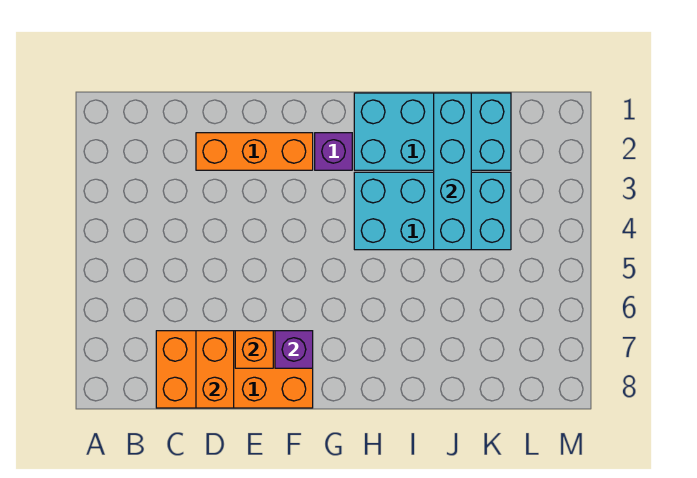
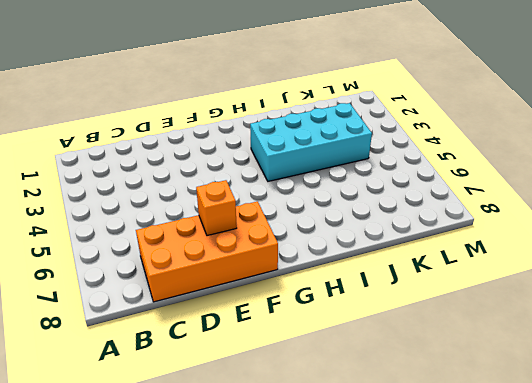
none -> orange brick D2:F2 level 1
none -> purple brick G2 level 1

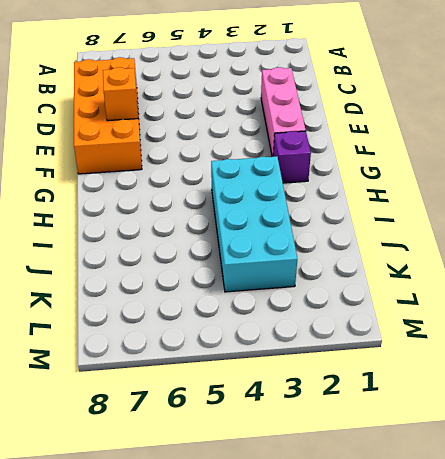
pink brick D2:F2 level 1 -> orange brick D2:F2 level 1
none -> cyan brick H1:K2 level 1
none -> orange brick D7:D8 level 2

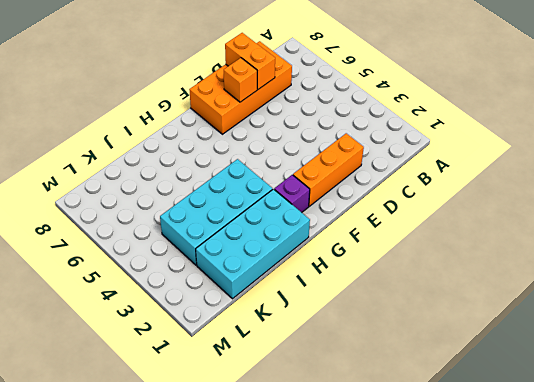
none -> purple brick F7 level 2
none -> cyan brick J1:J4 level 2

